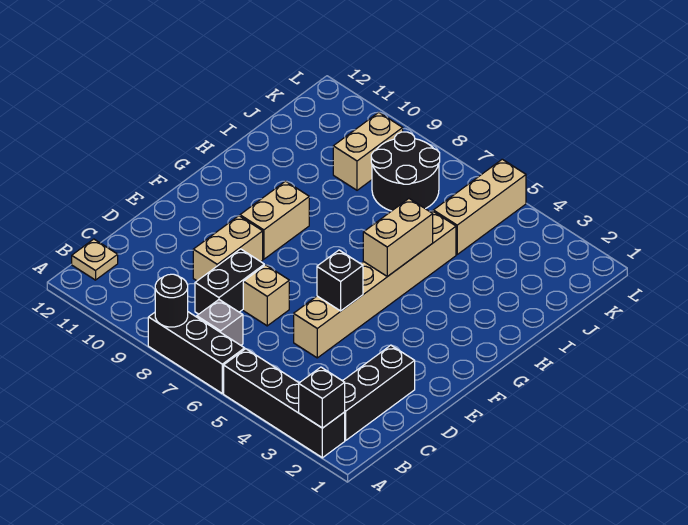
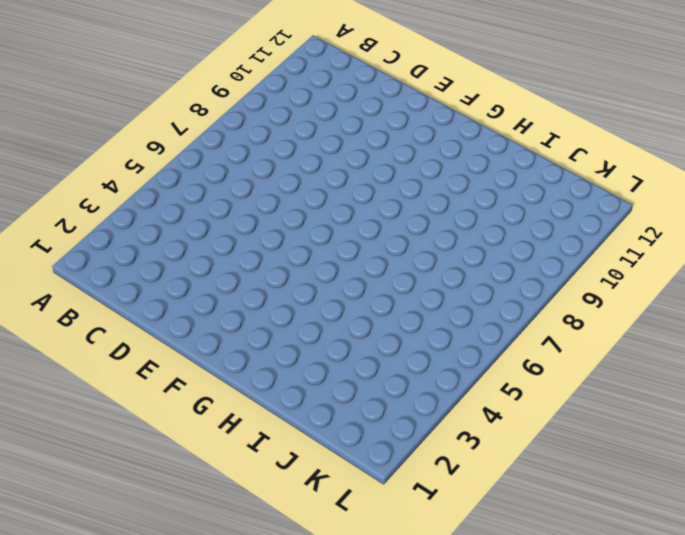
none -> black brick A2:A5 level 1
none -> black brick A6:A8 level 1
none -> black brick B2:D2 level 1

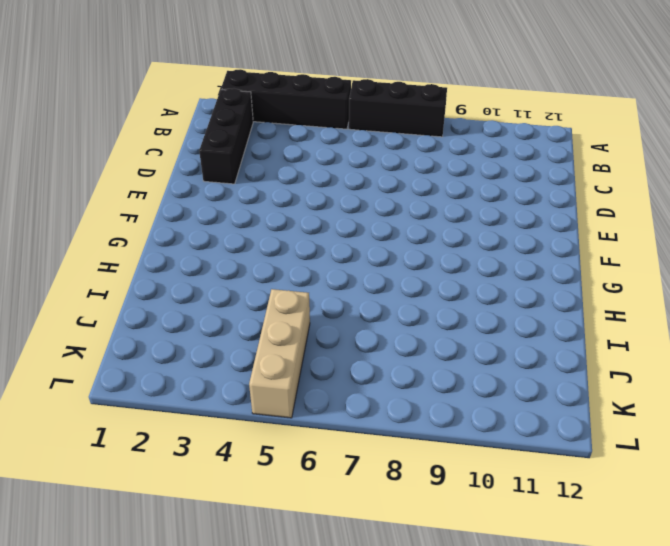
none -> grey brick B7 level 1
none -> tan plate B12 level 1
none -> black brick C8:D8 level 1

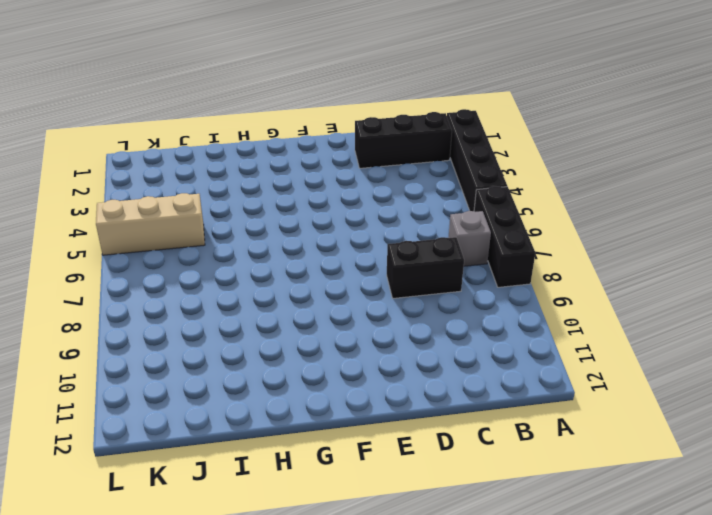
none -> tan plate B12 level 1
none -> tan brick D5:I5 level 1
none -> tan brick D7 level 1

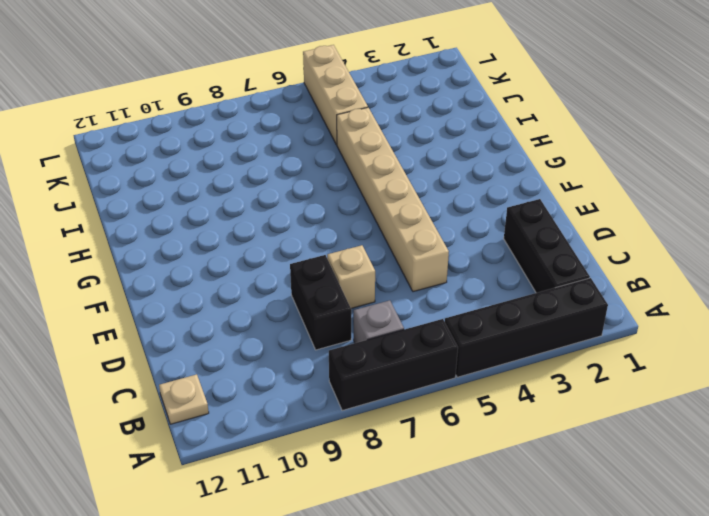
none -> tan brick D9:E9 level 1
none -> tan brick F9:G9 level 1
none -> black round brick J7:K8 level 1

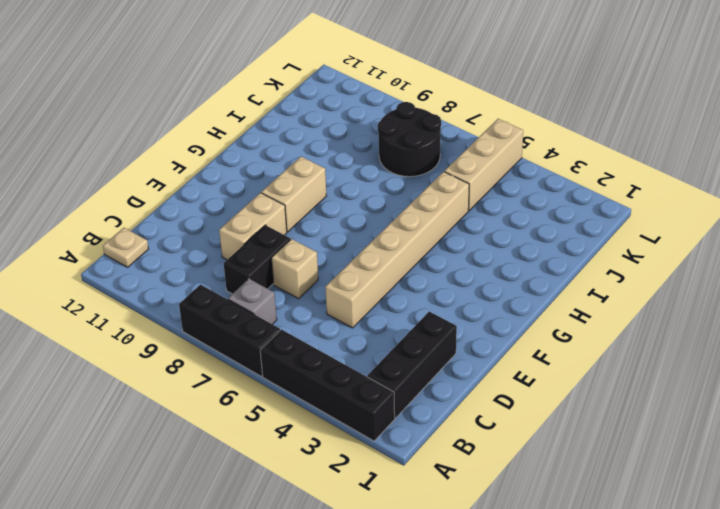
none -> tan brick J9:K9 level 1
none -> black brick A2 level 2
none -> black round brick A8 level 2

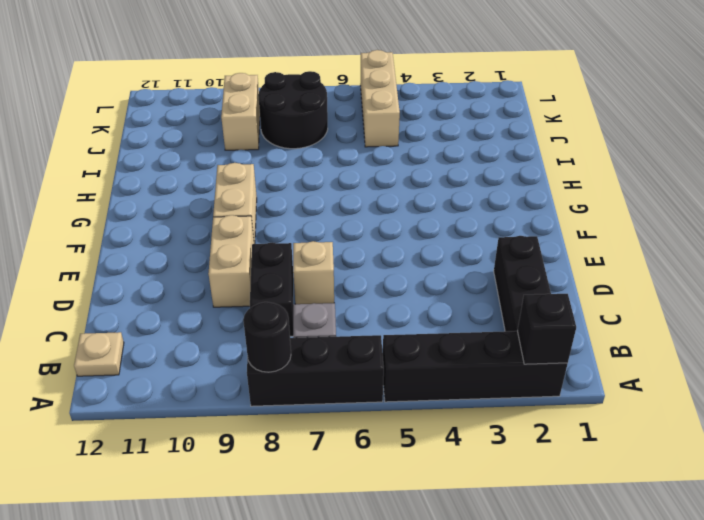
none -> tan brick D5:I5 level 1
none -> black brick E5 level 2
none -> tan brick G5:H5 level 2

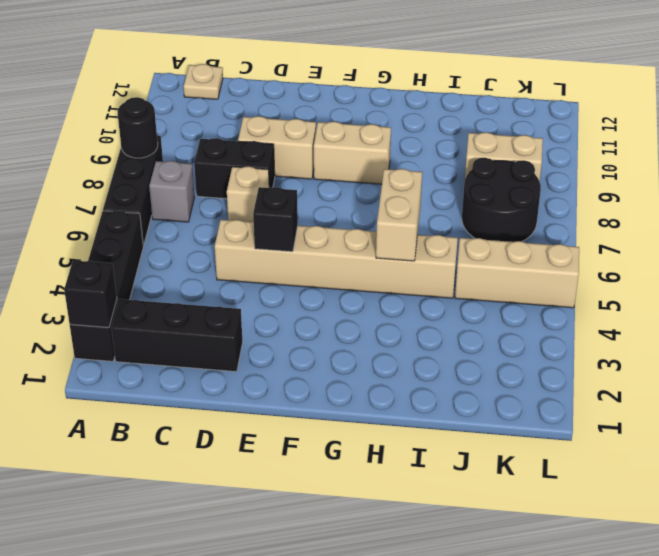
tan brick H5:H6 level 2 -> tan brick G5:H5 level 2

